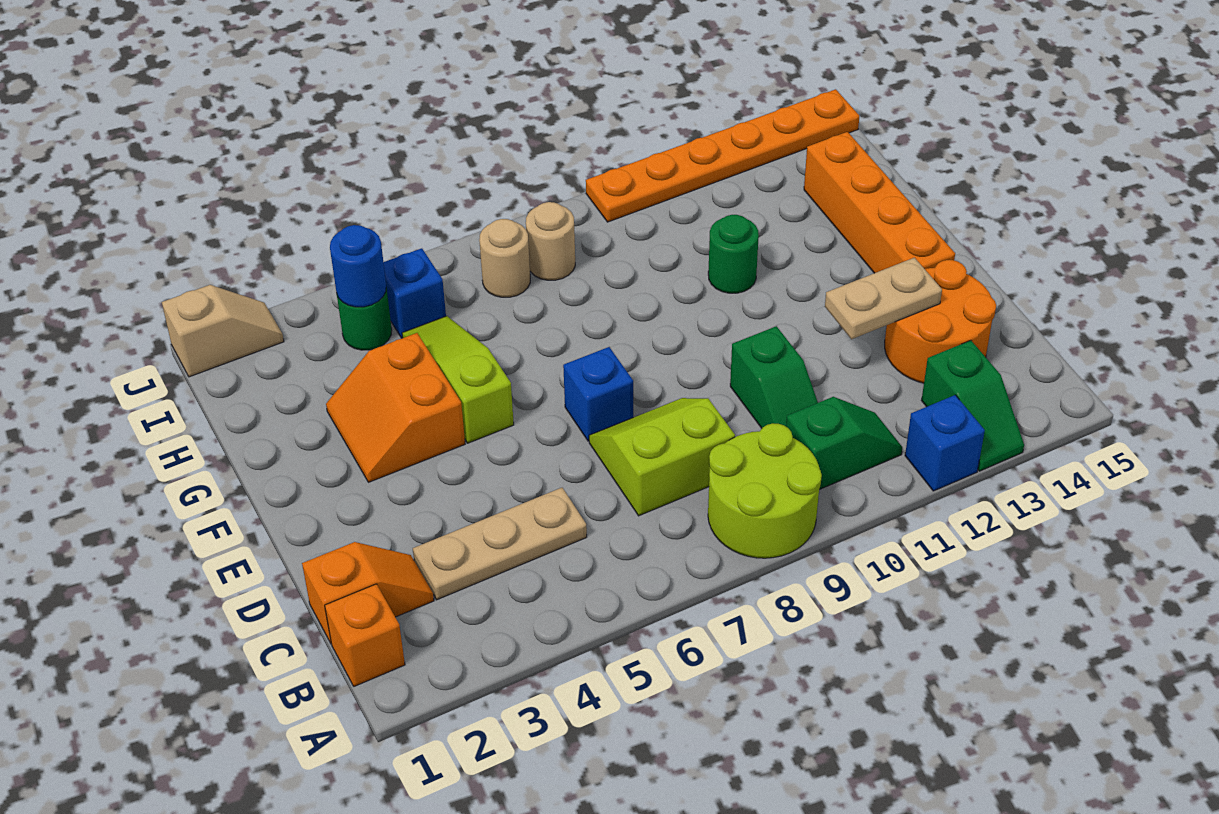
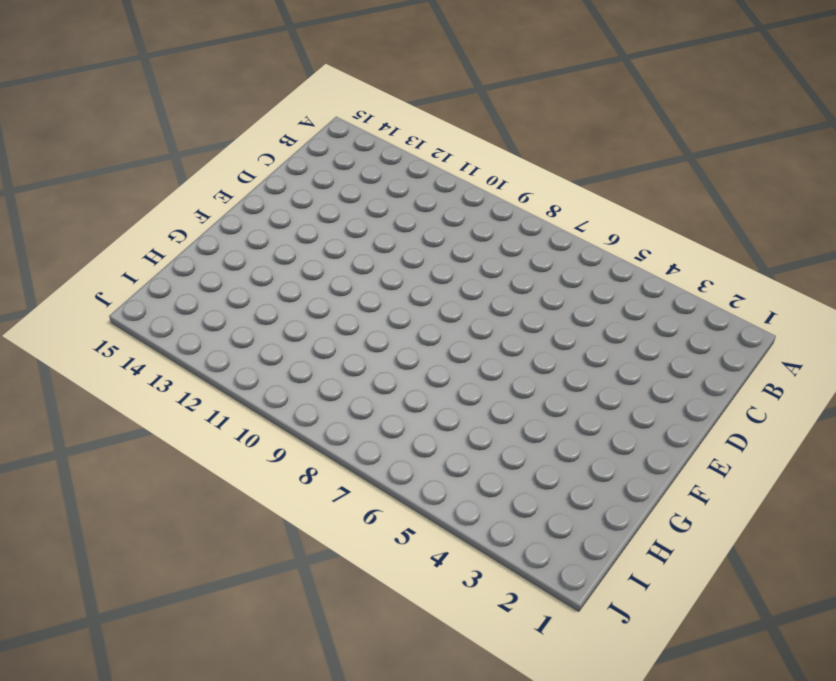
none -> lime round brick A8:B9 level 1
none -> blue brick A12 level 1
none -> green slope A13:B13 level 1 top B

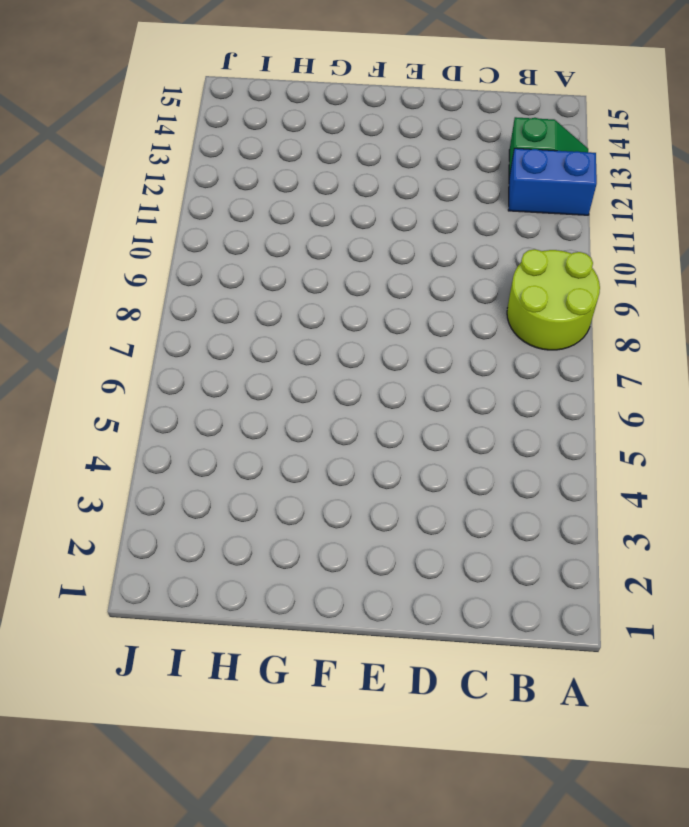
blue brick A12:B12 level 1 -> blue brick A12 level 1
none -> orange brick B1 level 1
none -> green slope B10:B11 level 1 top 10
none -> orange slope C1:C2 level 1 top 1

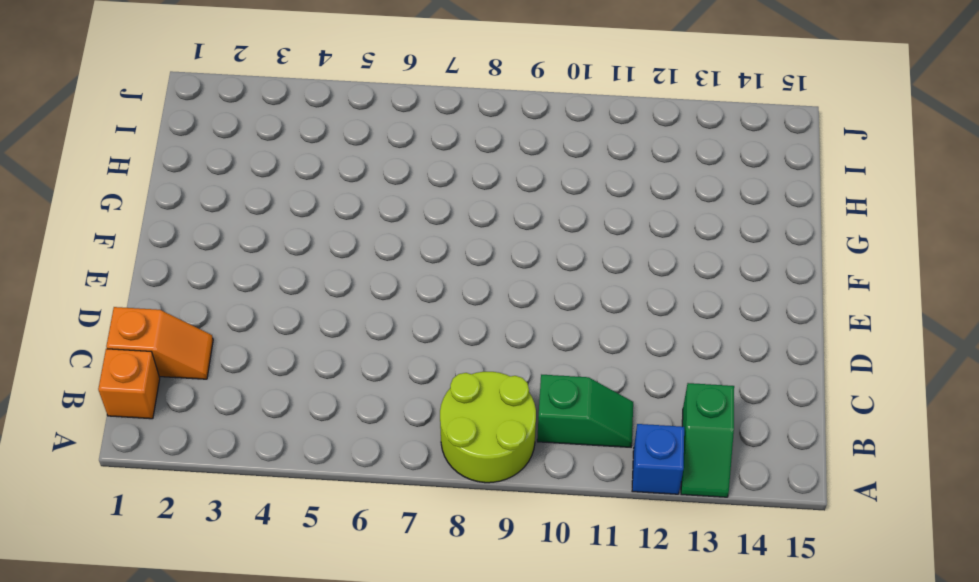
none -> tan plate C3:C5 level 1
none -> lime slope C7:D8 level 1 top C
none -> green slope C10:D10 level 1 top D

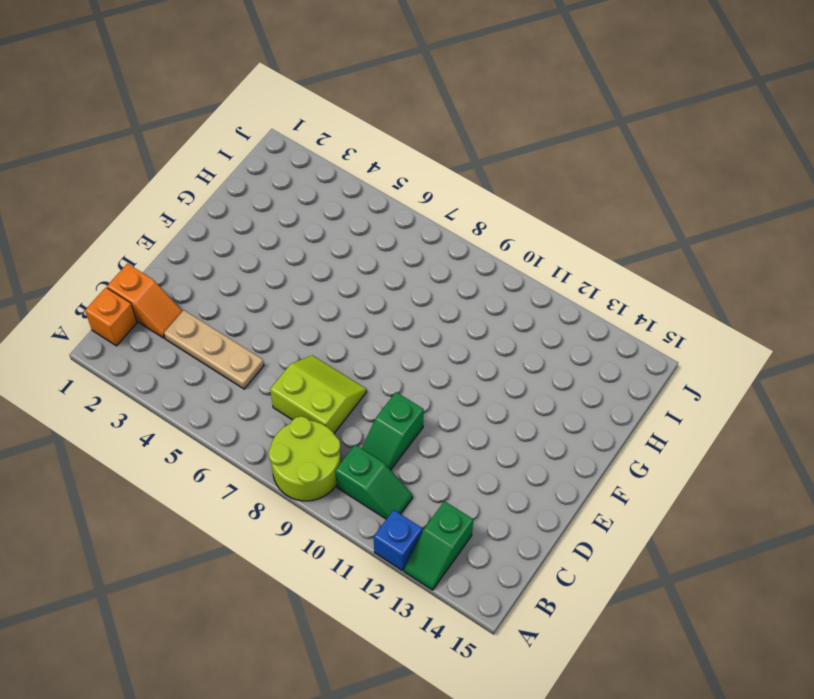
none -> orange round brick C13:D14 level 1
none -> blue brick E7 level 1
none -> orange brick E14:H14 level 1

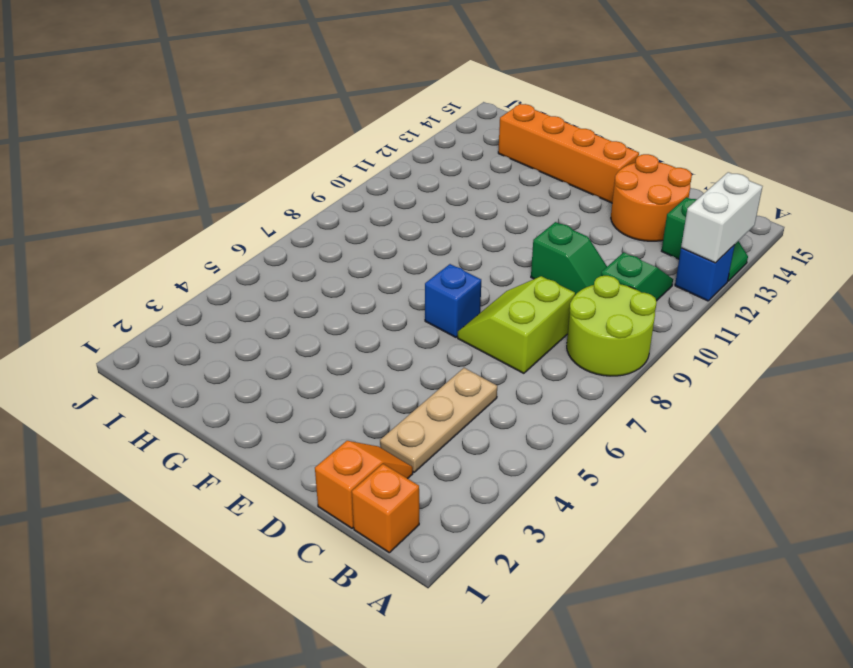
white brick A12:A13 level 2 -> none
none -> orange slope F3:G4 level 1 top 4
none -> lime slope F5:H5 level 1 top F
none -> green round brick G11 level 1

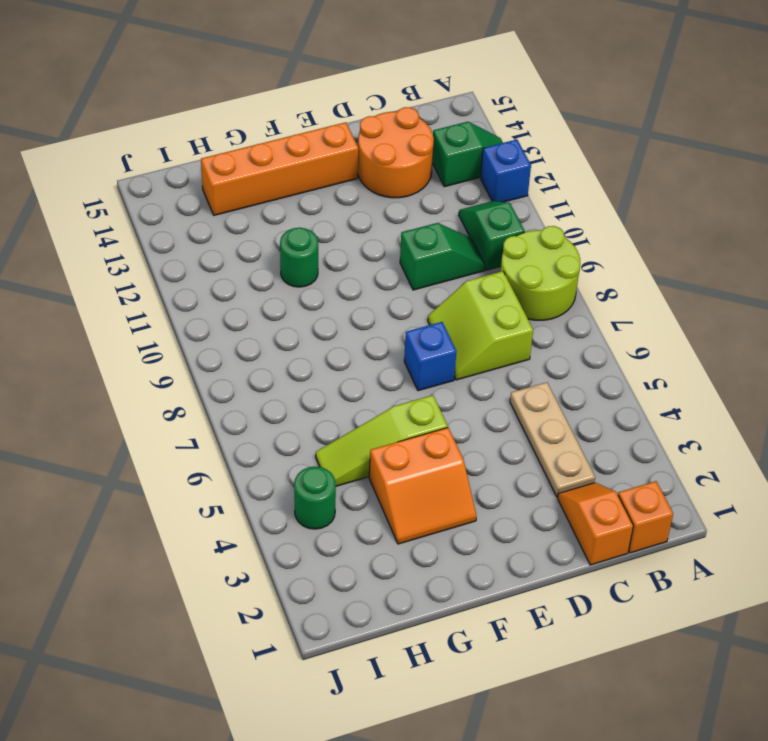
none -> blue brick I5 level 1
none -> tan round brick I7 level 1
none -> tan round brick I8 level 1

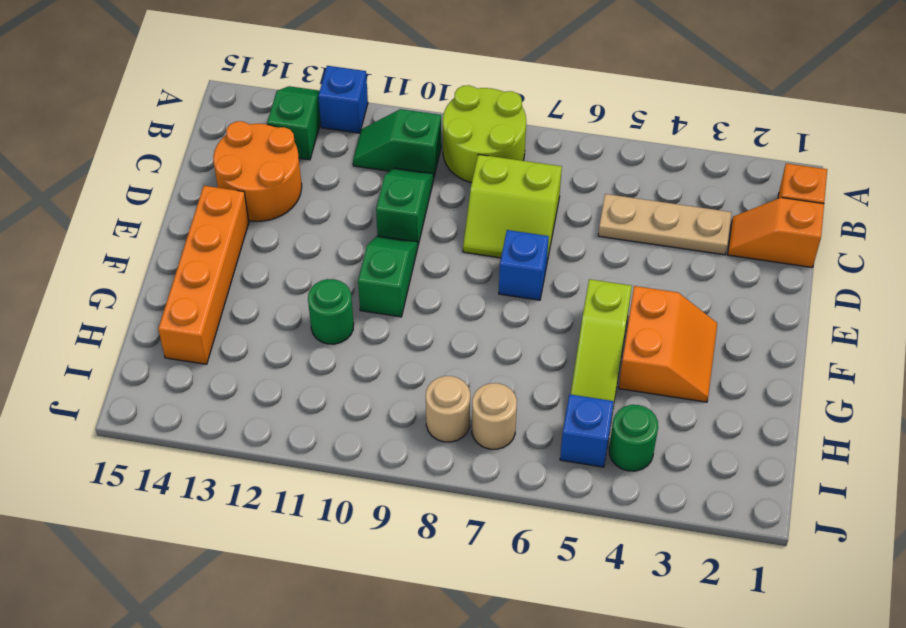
green slope E10:F10 level 1 top F -> none
none -> tan slope J1:J2 level 1 top 1
none -> orange plate J10:J15 level 1
none -> tan plate D12:D13 level 2

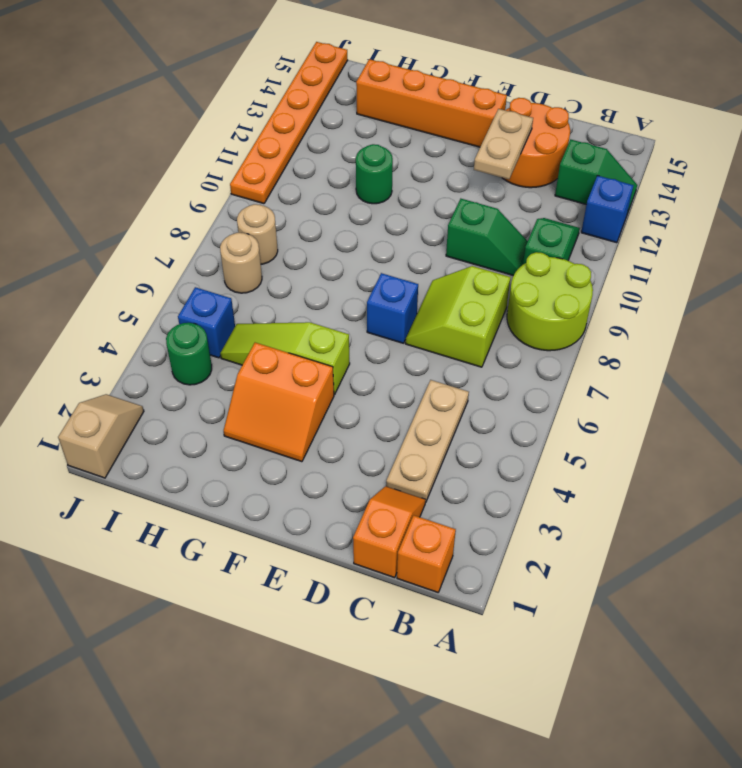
none -> blue round brick I4 level 2

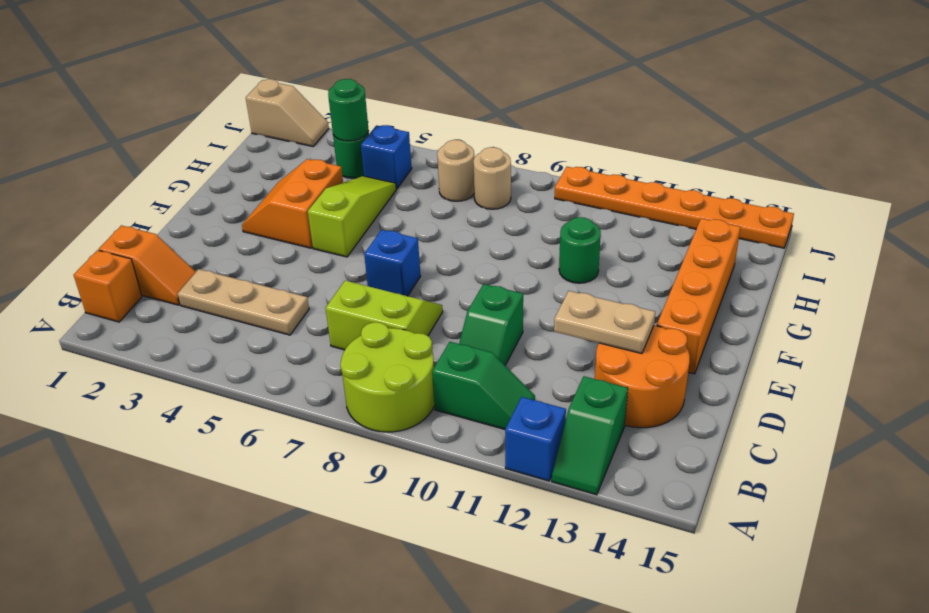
green round brick I4 level 2 -> blue round brick I4 level 2

